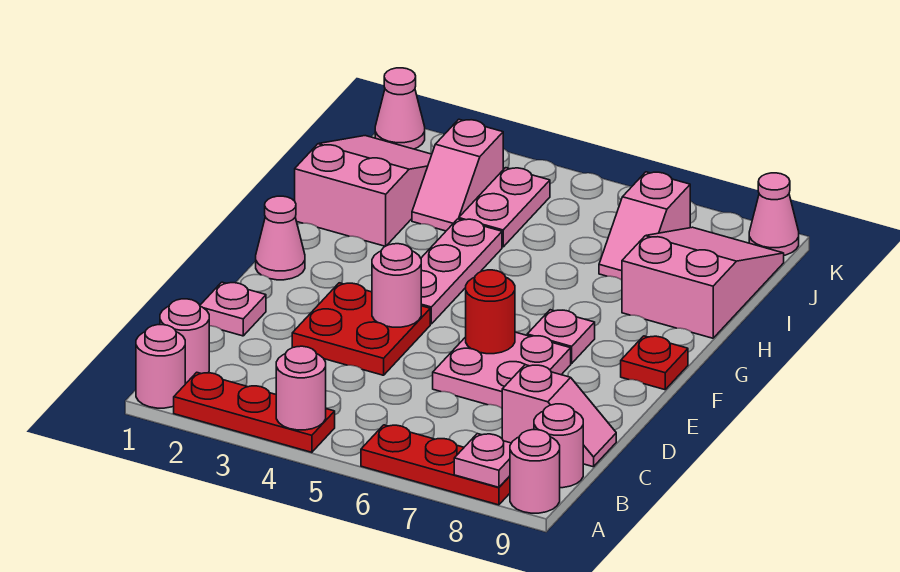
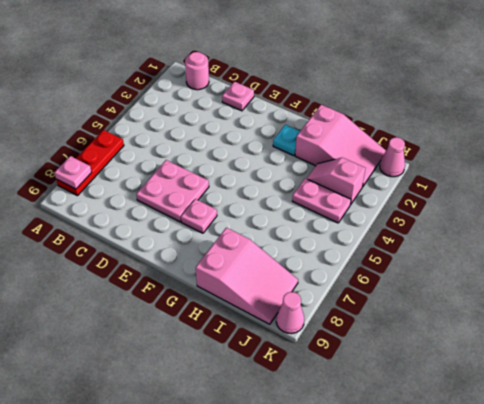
cyan plate G2 level 1 -> none
none -> pink round brick A1 level 1
none -> red plate A2:A4 level 1
none -> pink round brick A9 level 1

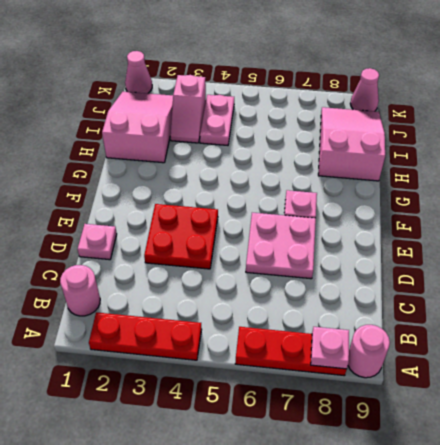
none -> pink round brick A1 level 1
none -> pink round brick B9 level 1
none -> pink slope C8:C9 level 1 top 8

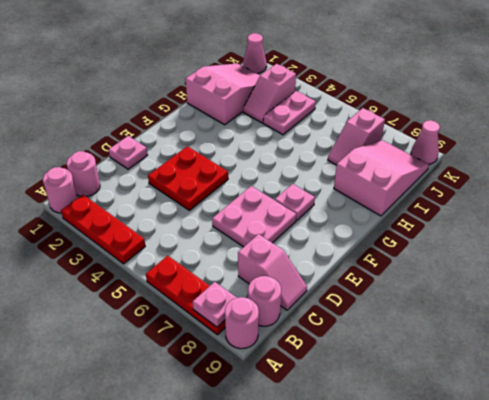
none -> pink cone F1 level 1
none -> pink plate F4:H4 level 1
none -> red plate F9 level 1

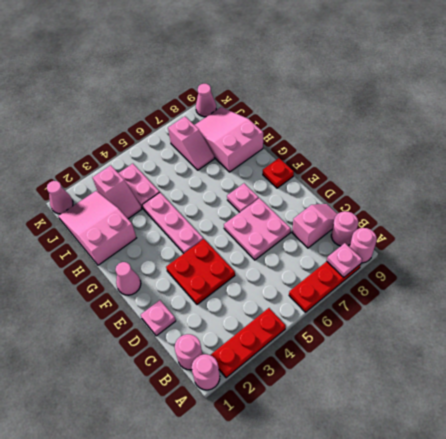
none -> pink round brick A4 level 2
none -> pink round brick E4 level 2
none -> red round brick E6 level 2

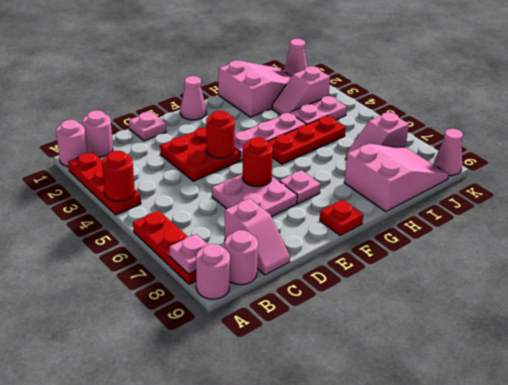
red round brick A4 level 2 -> pink round brick A4 level 2
red round brick E4 level 2 -> pink round brick E4 level 2
red plate G5:I5 level 1 -> none

